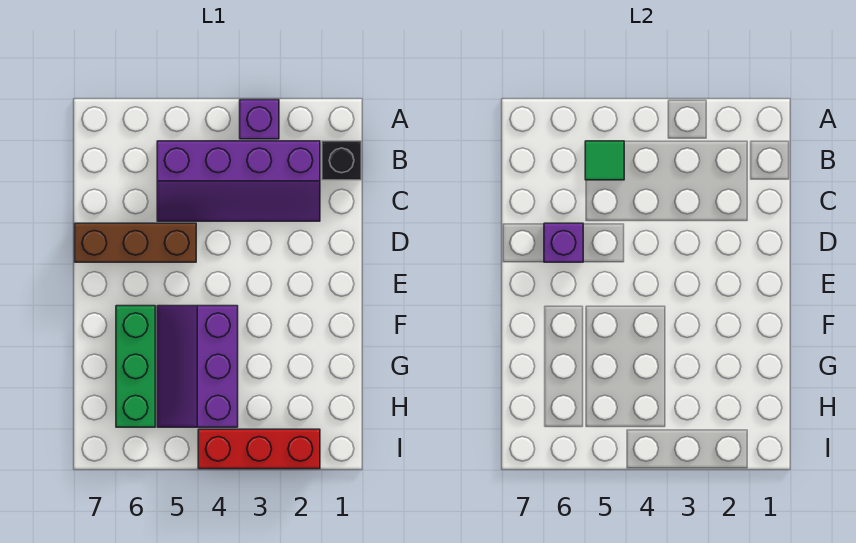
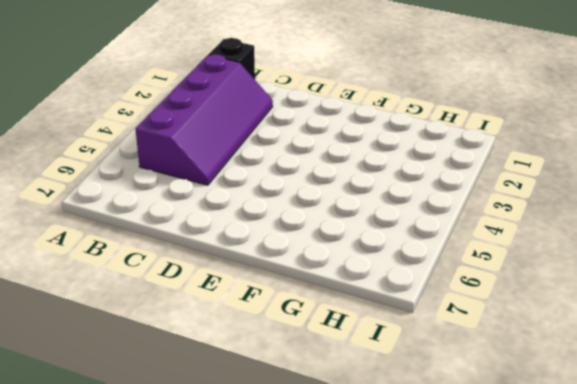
none -> purple brick A3 level 1
none -> brown brick D5:D7 level 1

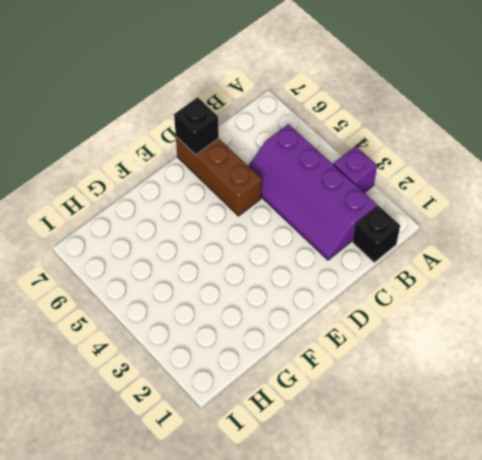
black brick D7 level 2 -> none
none -> purple slope F4:H5 level 1 top 4
none -> green brick F6:H6 level 1

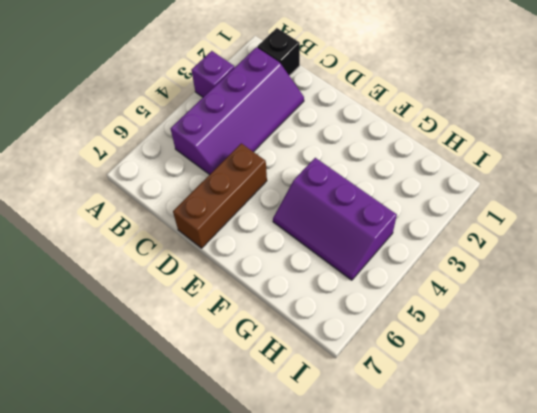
none -> green brick F6:H6 level 1
none -> red brick I2:I4 level 1

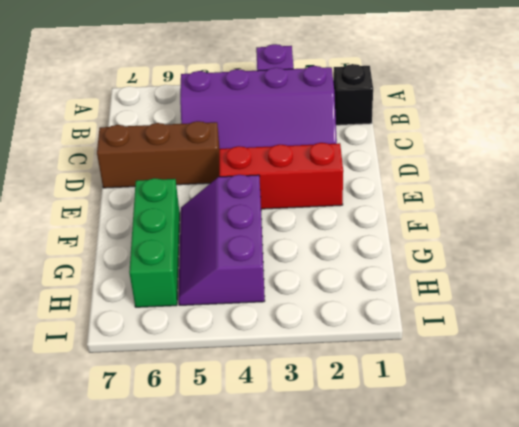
red brick E2:E4 level 1 -> red brick I2:I4 level 1
none -> green tile B5 level 2
none -> purple brick D6 level 2

